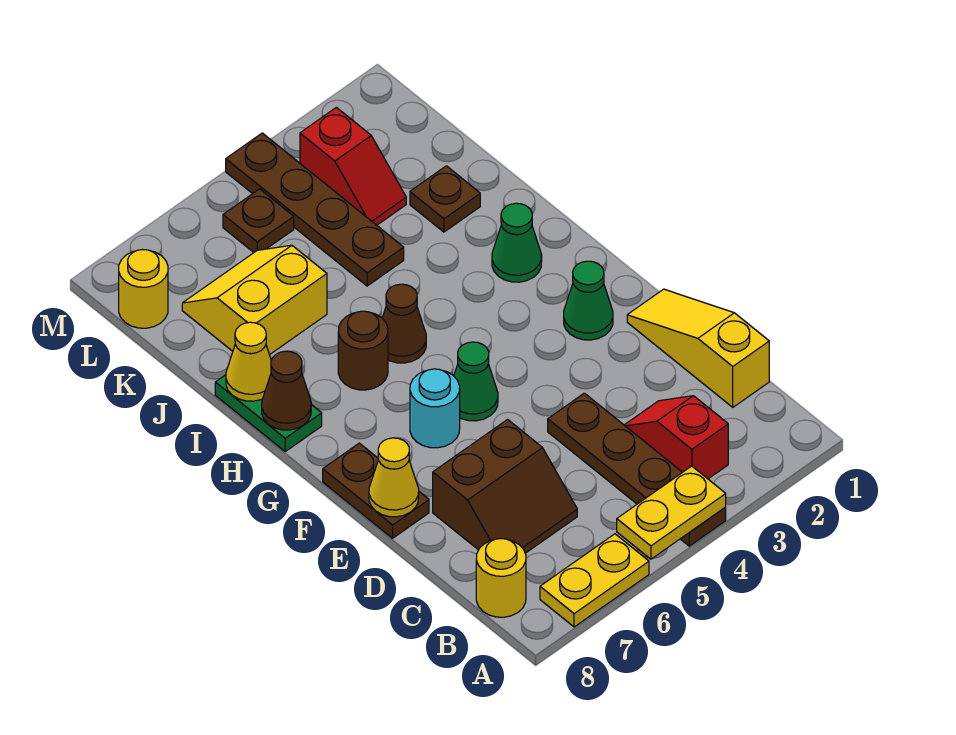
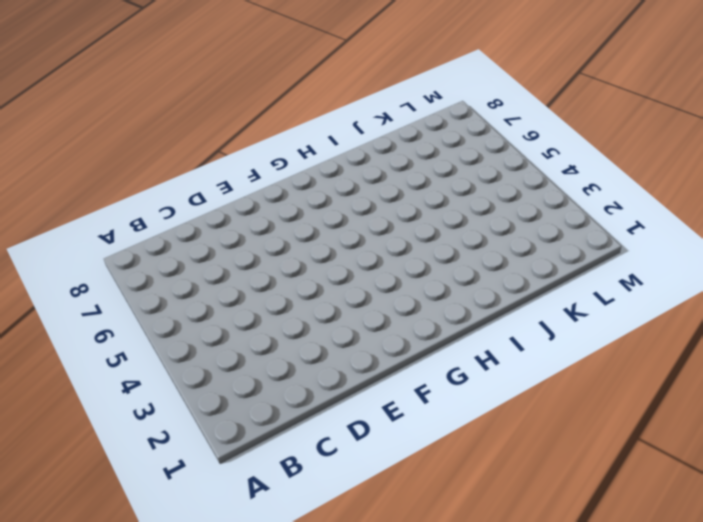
none -> brown plate A4:D4 level 1
none -> yellow plate A6:A7 level 1
none -> red slope B3:C3 level 1 top B

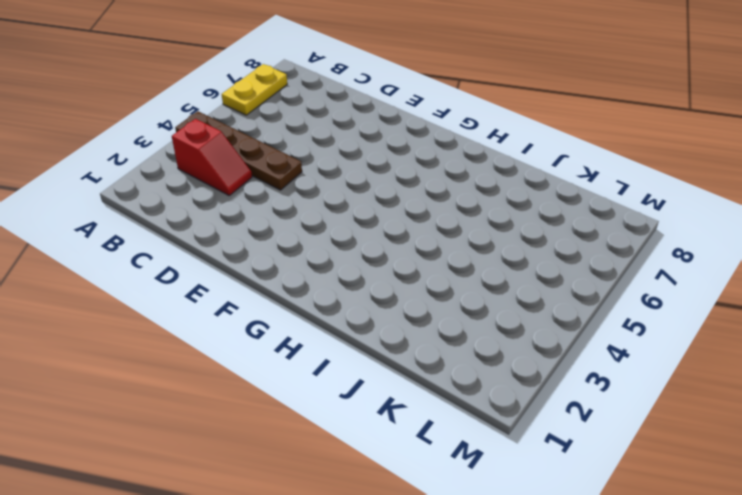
none -> yellow round brick B8 level 1
none -> yellow slope C1:E1 level 1 top C
none -> brown slope C6:D7 level 1 top D

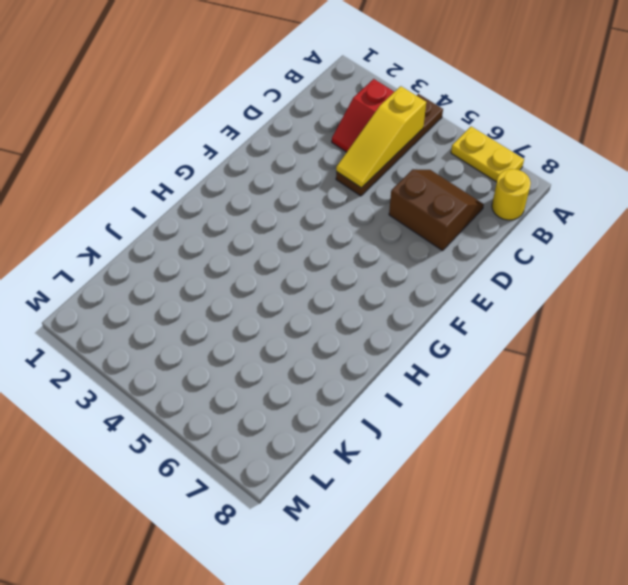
yellow slope B4:D4 level 2 top B -> yellow slope C1:E1 level 1 top C
none -> brown plate E8:F8 level 1
none -> green cone F2 level 1
none -> green cone F5 level 1

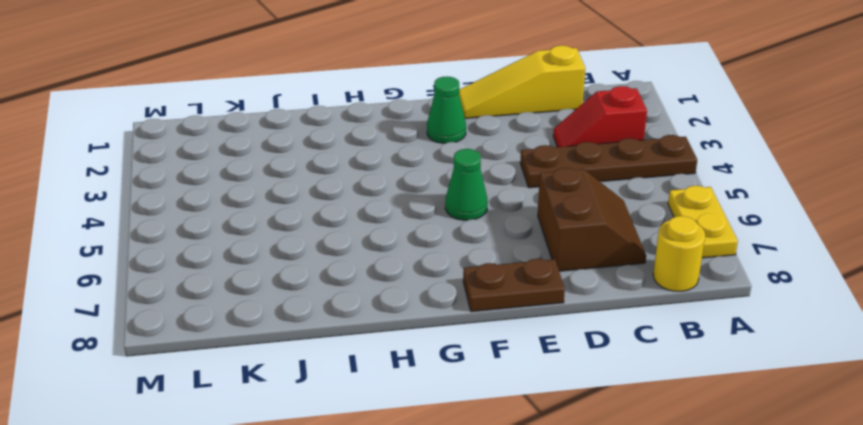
none -> cyan round brick F6 level 1
none -> green cone H2 level 1
none -> brown cone H5 level 1

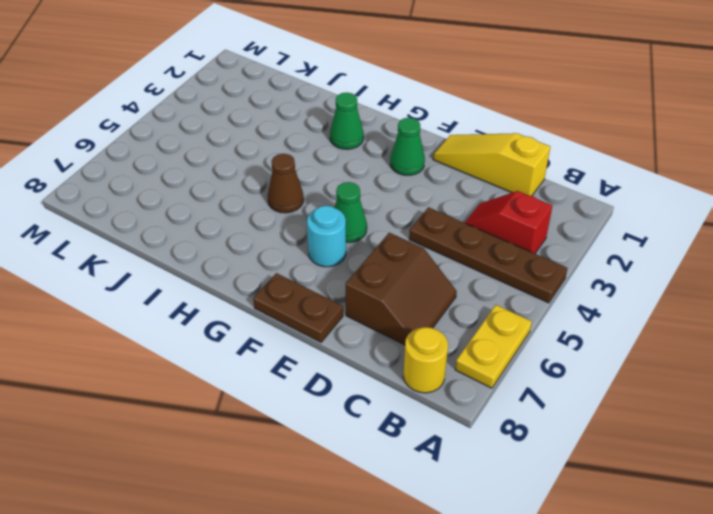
none -> brown round brick H6 level 1
none -> green plate H8:I8 level 1
none -> brown plate J2 level 1

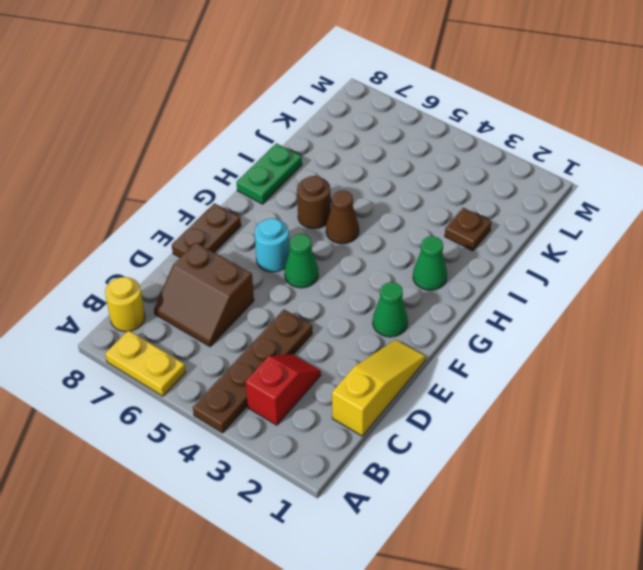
none -> brown plate J4:M4 level 1
none -> yellow slope J6:K7 level 1 top J
none -> red slope K3:L3 level 1 top L

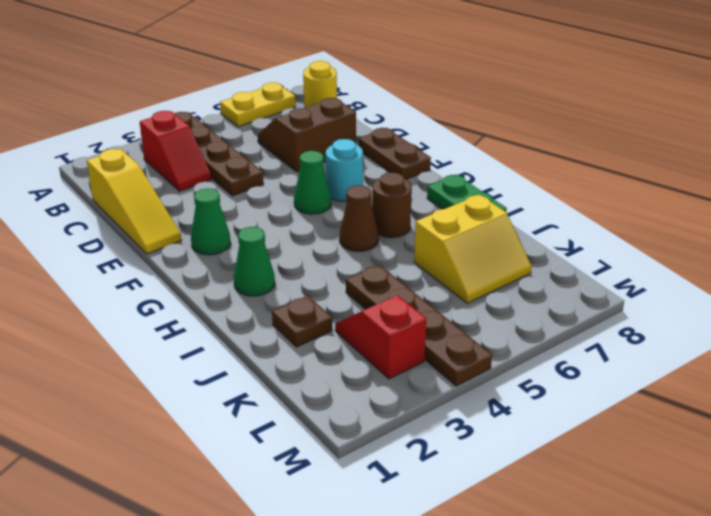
none -> brown plate L5 level 1
none -> yellow round brick L8 level 1
none -> yellow plate A4:A5 level 2

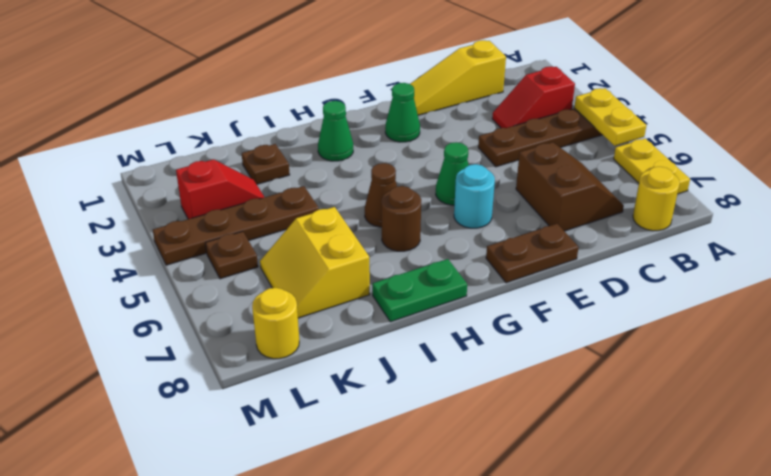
none -> yellow cone E8 level 2
none -> brown cone H8 level 2
none -> yellow cone I8 level 2

